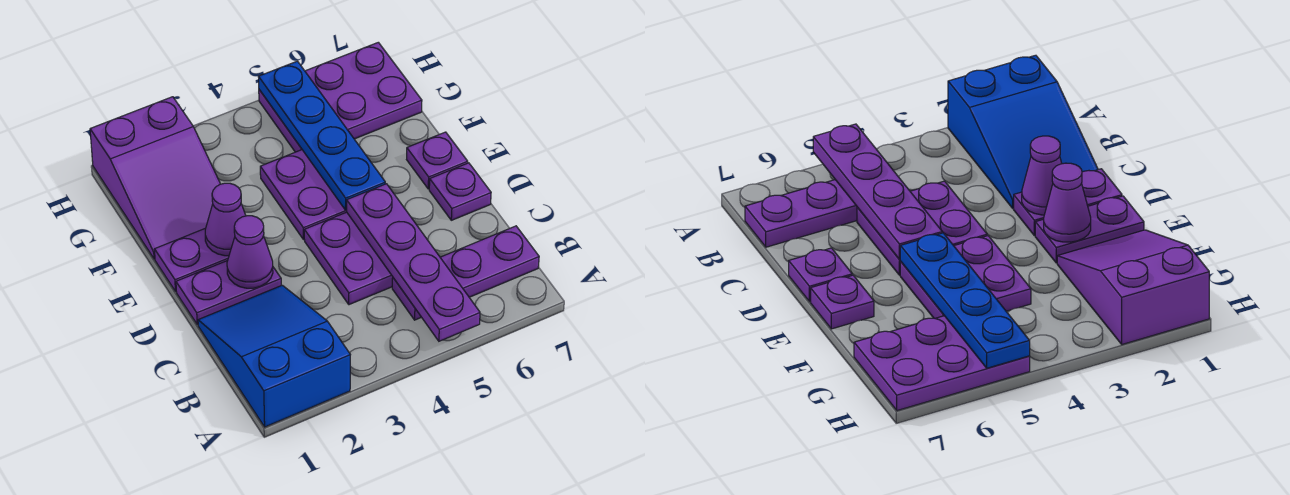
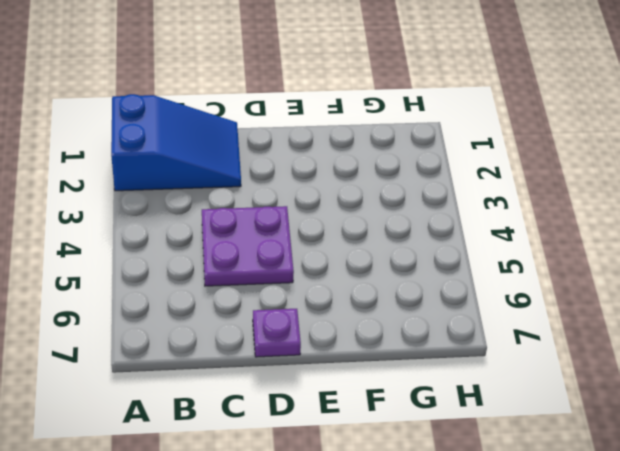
none -> purple plate B5:B7 level 1
none -> purple plate D1:D2 level 1
none -> purple plate E1:E2 level 1

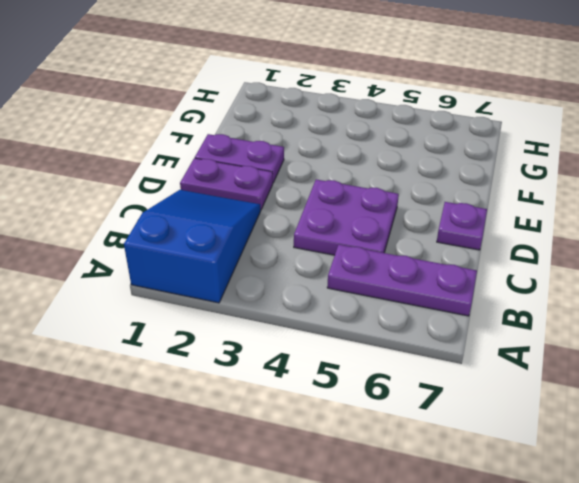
none -> purple plate E4:F5 level 1
none -> purple plate E7 level 1
none -> purple slope F1:H2 level 1 top H

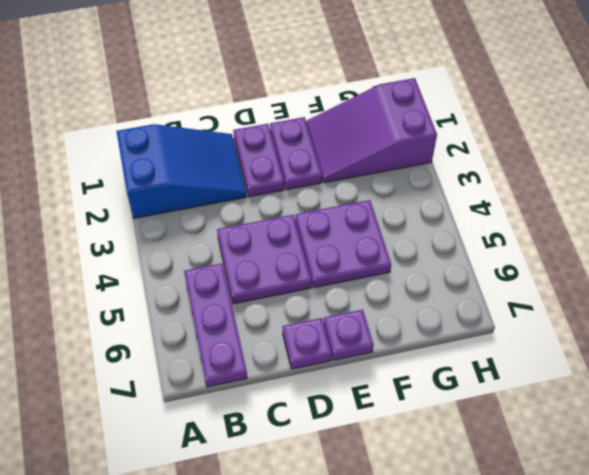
none -> purple plate G5:H7 level 1
none -> purple plate A5:D5 level 2
none -> purple cone D2 level 2

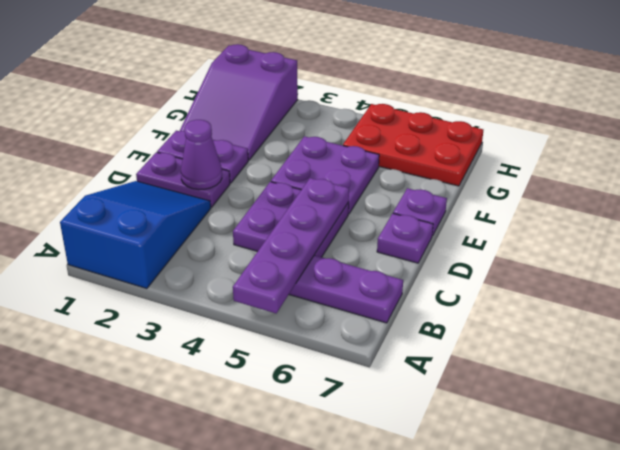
red plate G5:H7 level 1 -> purple plate G5:H7 level 1
none -> purple cone E2 level 2
none -> blue plate E5:H5 level 2

